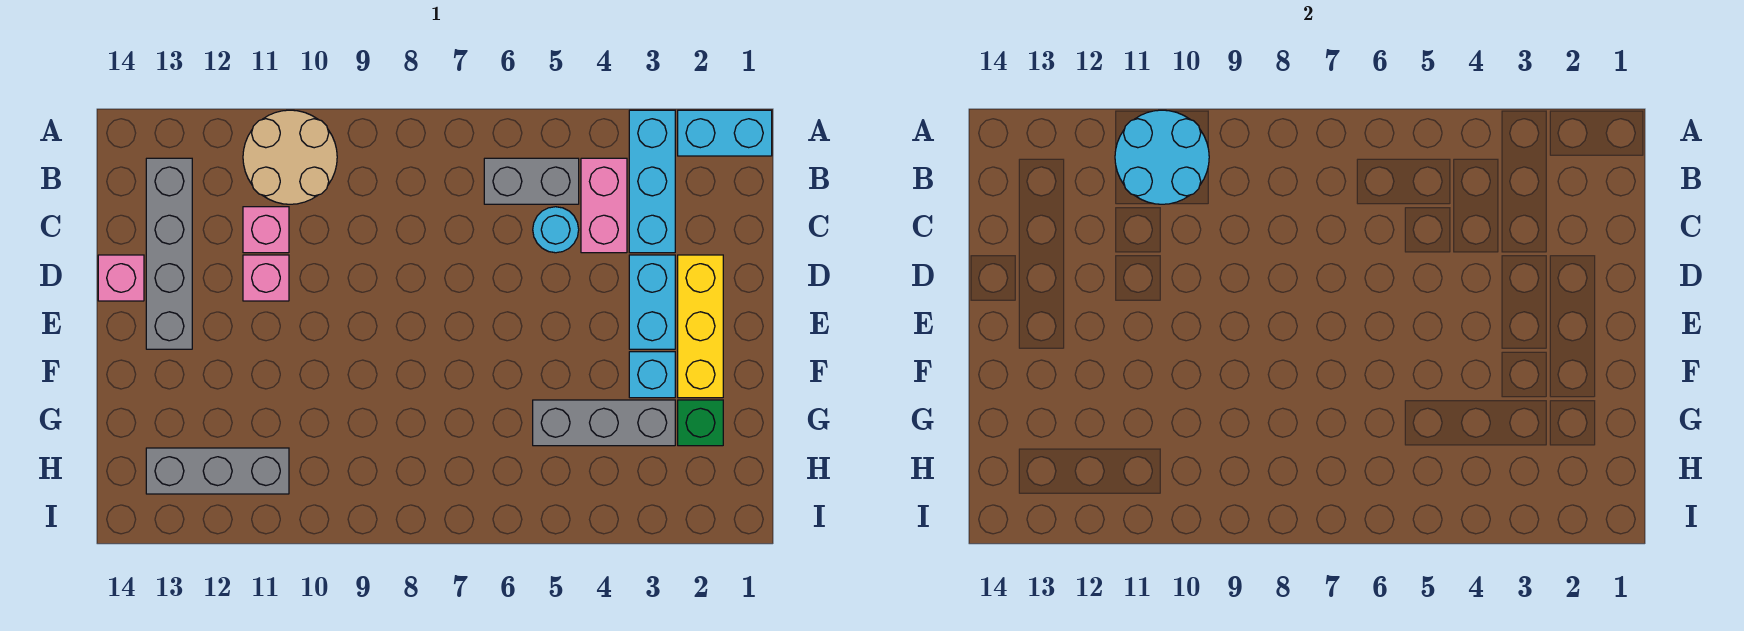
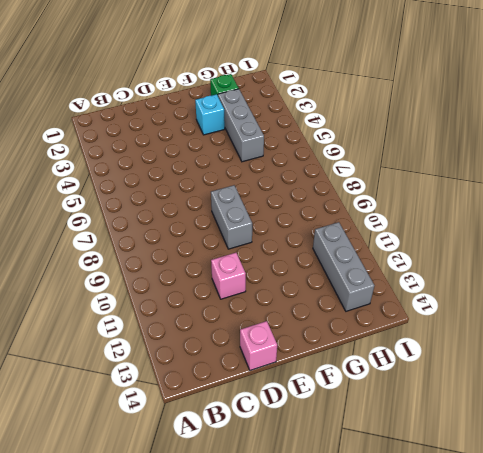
grey brick E8:E9 level 1 -> grey brick B5:B6 level 1
none -> cyan brick A1:A2 level 1
none -> cyan brick A3:C3 level 1
none -> tan round brick A10:B11 level 1

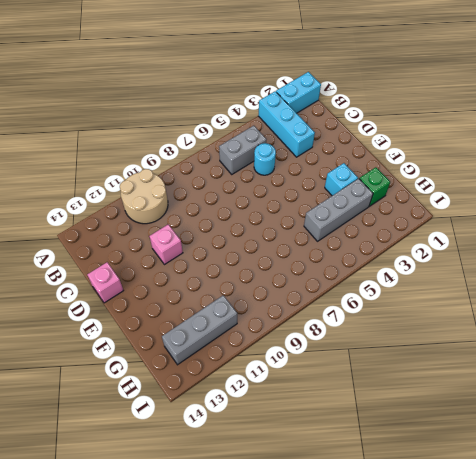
none -> pink brick B4:C4 level 1
none -> grey brick B13:E13 level 1
none -> pink brick C11 level 1

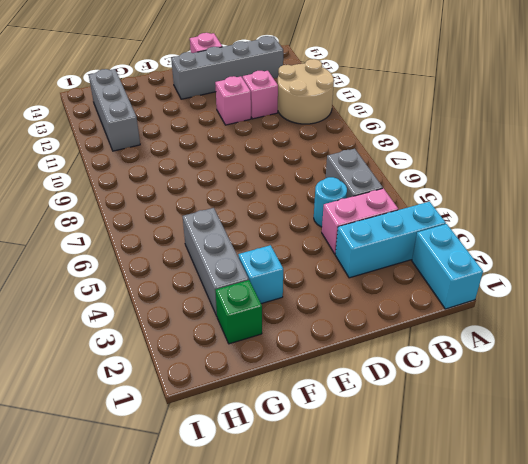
none -> yellow brick D2:F2 level 1
none -> cyan brick D3:E3 level 1
none -> cyan round brick A10:B11 level 2

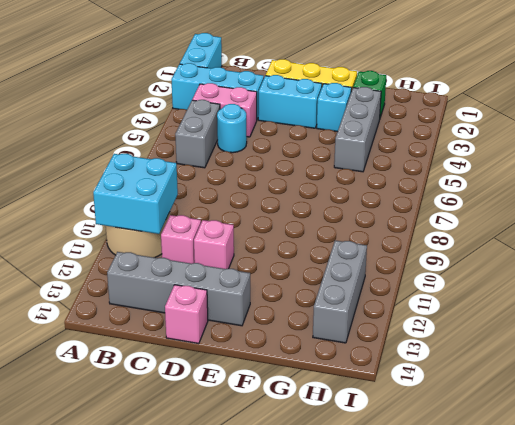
cyan brick A10:B11 level 2 -> cyan round brick A10:B11 level 2

